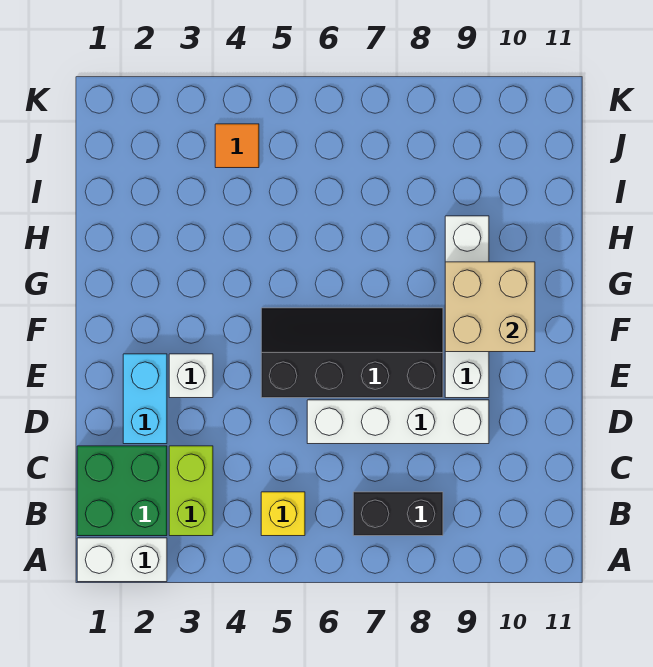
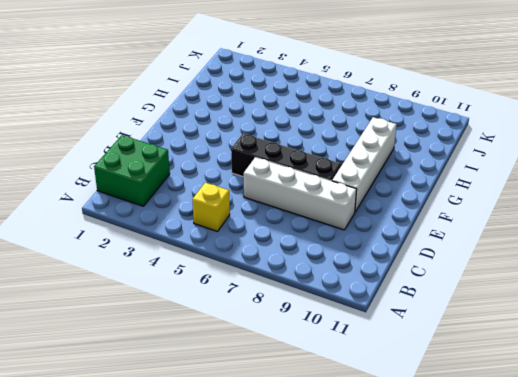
none -> white brick A1:A2 level 1
none -> lime brick B3:C3 level 1
none -> black brick B7:B8 level 1

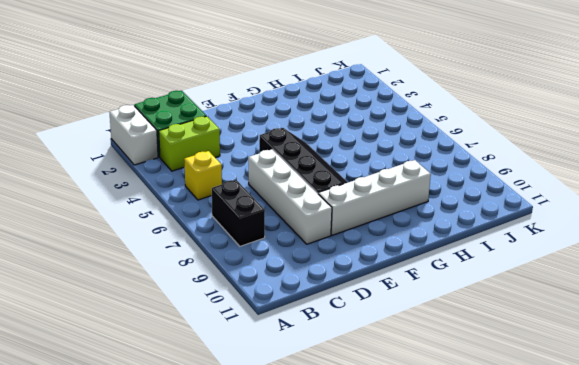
none -> cyan brick D2:E2 level 1
none -> white brick E3 level 1
none -> orange tile J4 level 1

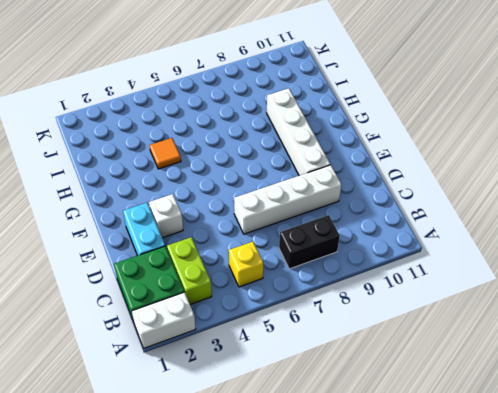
orange tile H4 level 1 -> orange tile J4 level 1
none -> black slope E5:F8 level 1 top E
none -> tan brick F9:G10 level 2

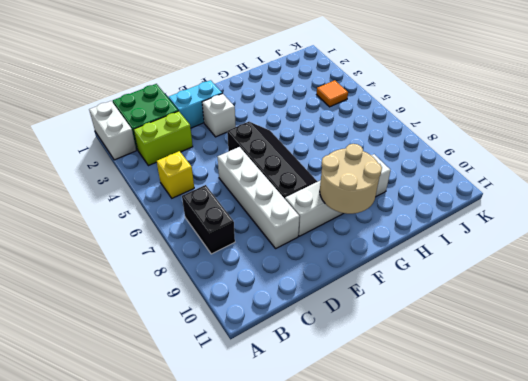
tan round brick F9:G10 level 2 -> tan brick F9:G10 level 2

